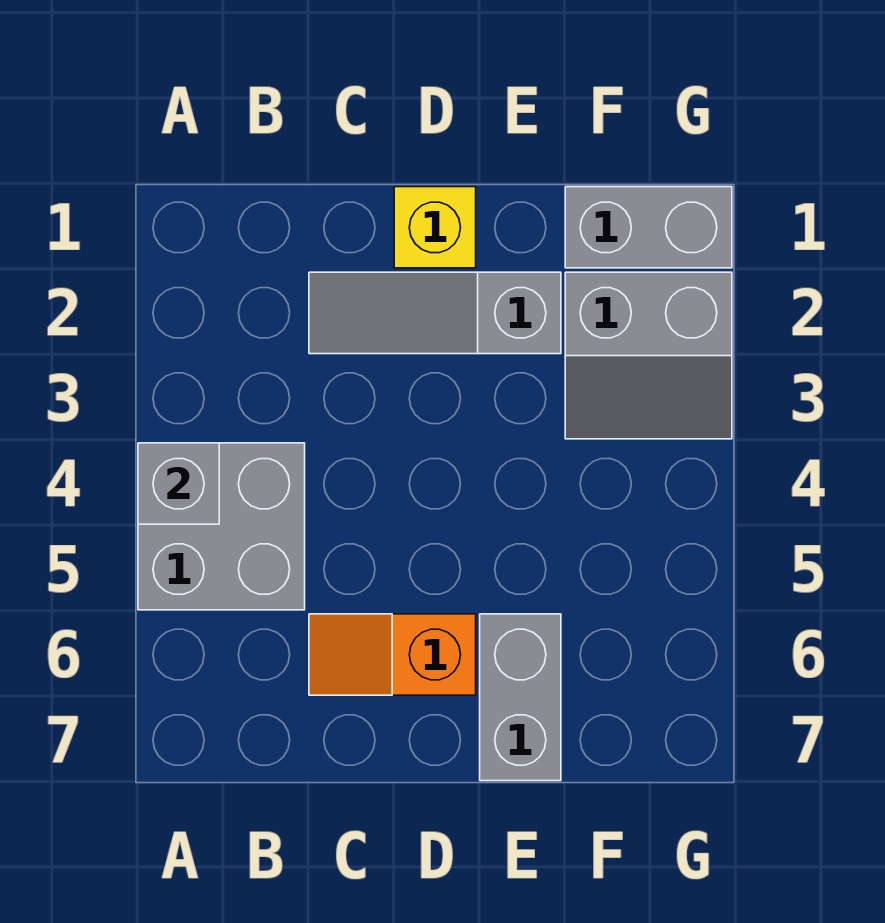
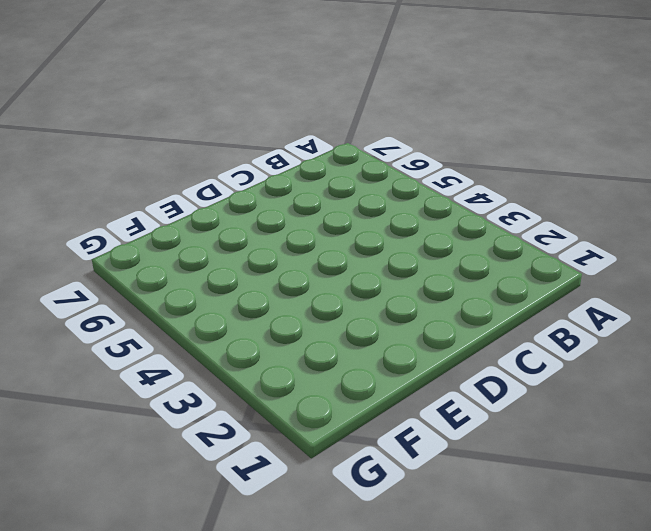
none -> grey brick A4:B5 level 1
none -> grey slope C2:E2 level 1 top E

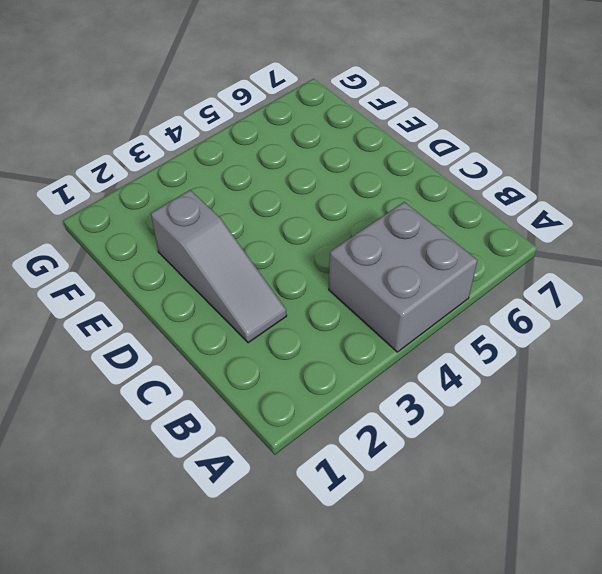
none -> orange slope C6:D6 level 1 top D
none -> yellow brick D1 level 1

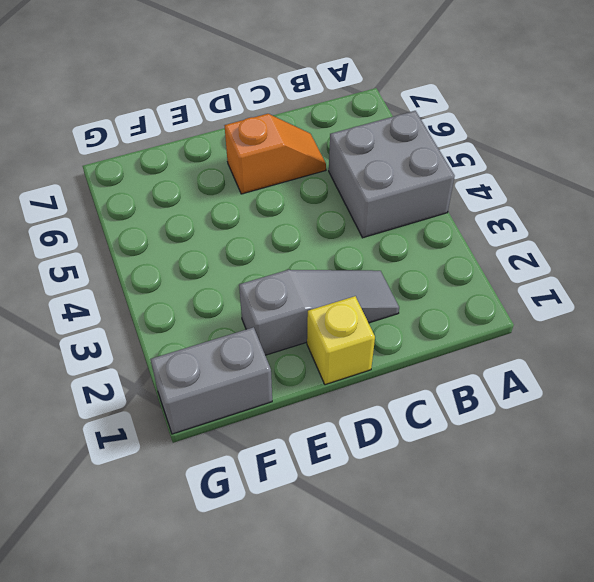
none -> grey brick E6:E7 level 1
none -> grey slope F2:G3 level 1 top 2

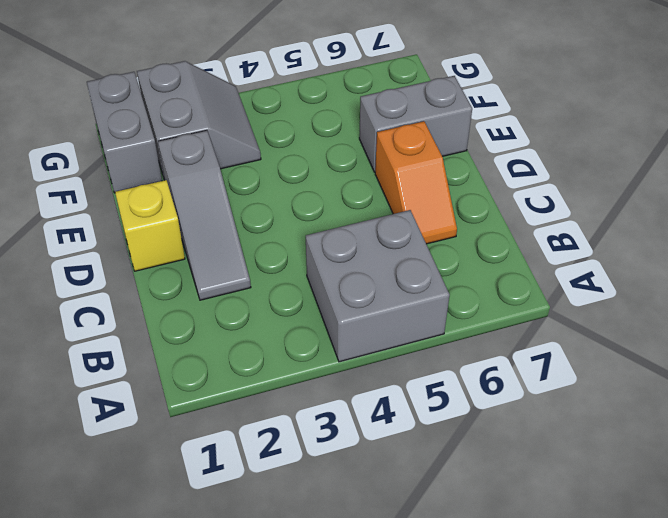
none -> grey brick A4 level 2

